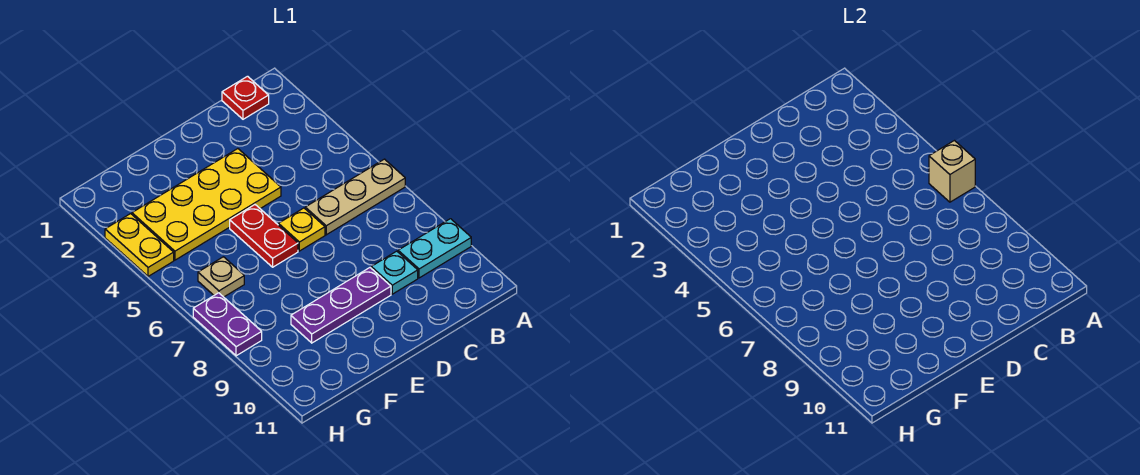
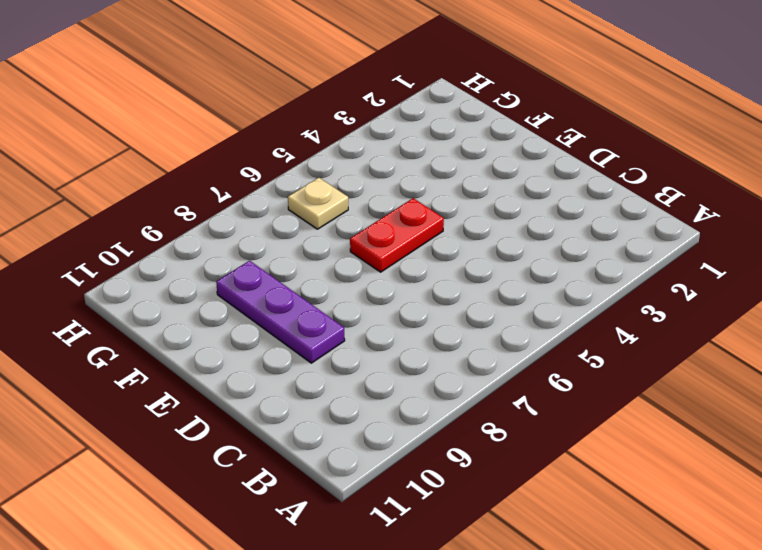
none -> tan plate A6:C6 level 1
none -> cyan plate A9:B9 level 1
none -> red plate B1 level 1

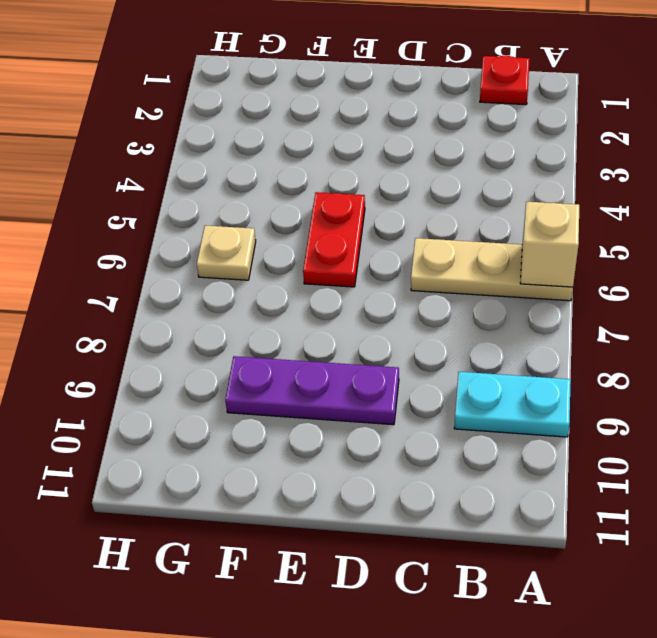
none -> cyan plate C9 level 1
none -> yellow plate D3:G4 level 1
none -> yellow plate D6 level 1

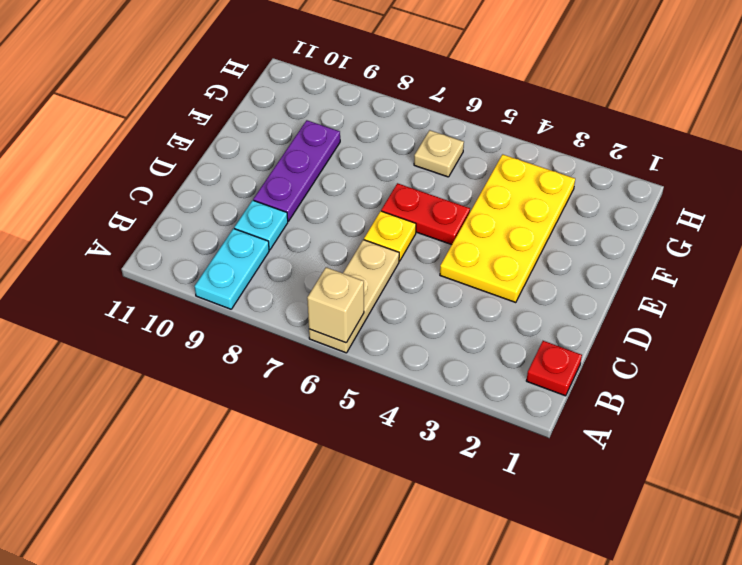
none -> yellow plate H3:H4 level 1
none -> purple plate H7:H8 level 1

